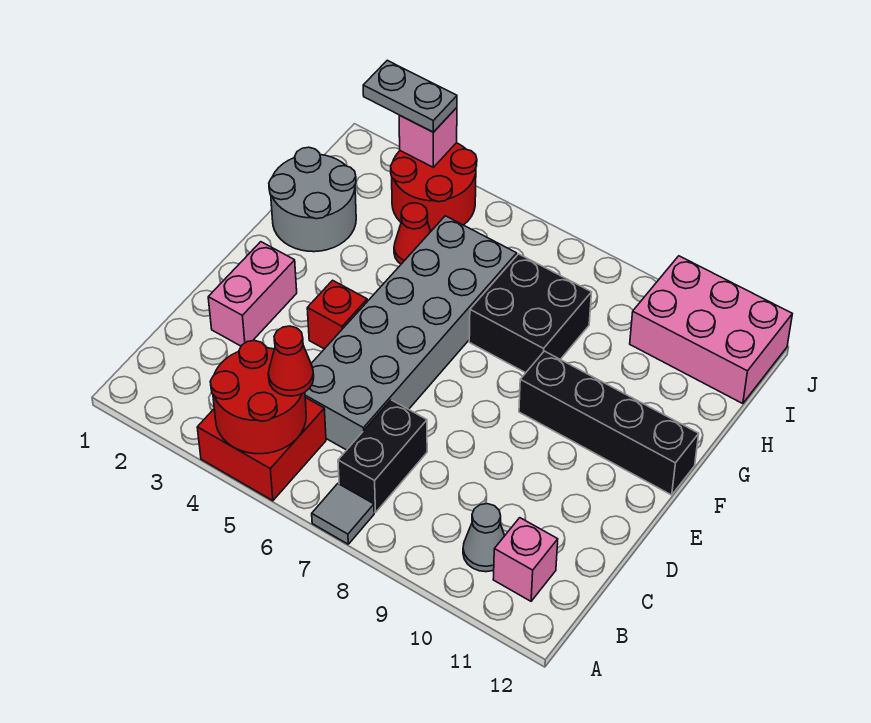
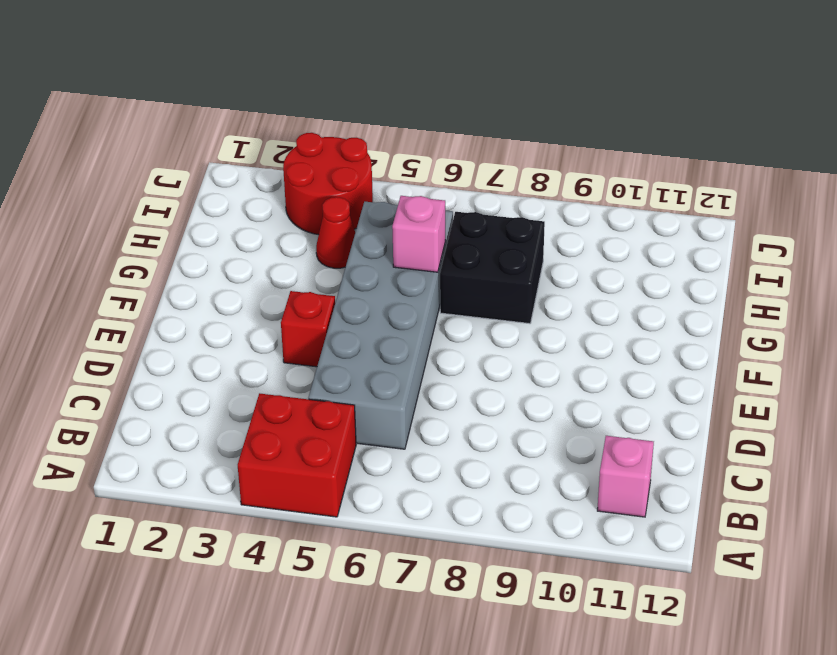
pink brick G6 level 2 -> pink brick J3 level 2
none -> grey tile A7 level 1
none -> black brick B7:C7 level 1
none -> grey cone B10 level 1

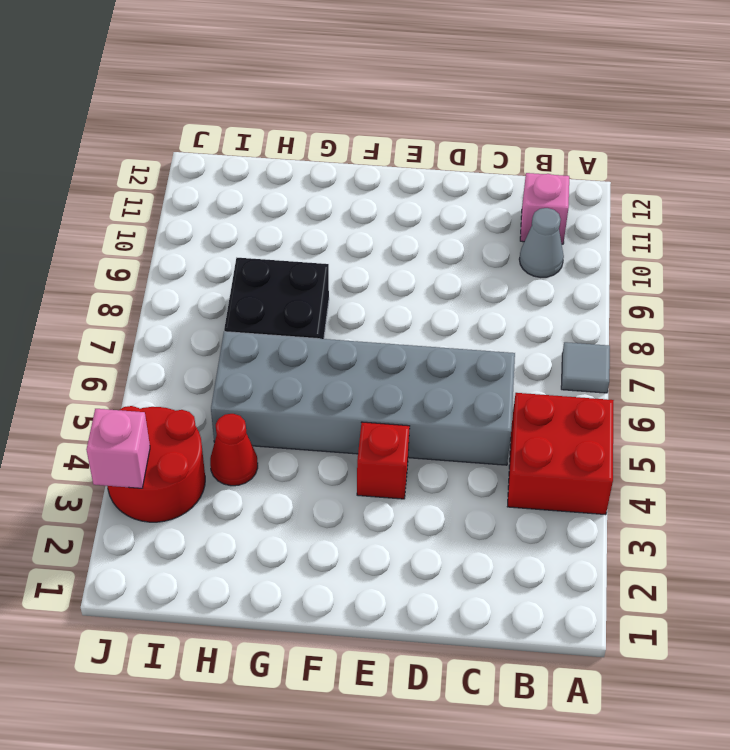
none -> black brick B7:C7 level 1
none -> pink brick D2:E2 level 1
none -> black brick F9:F12 level 1

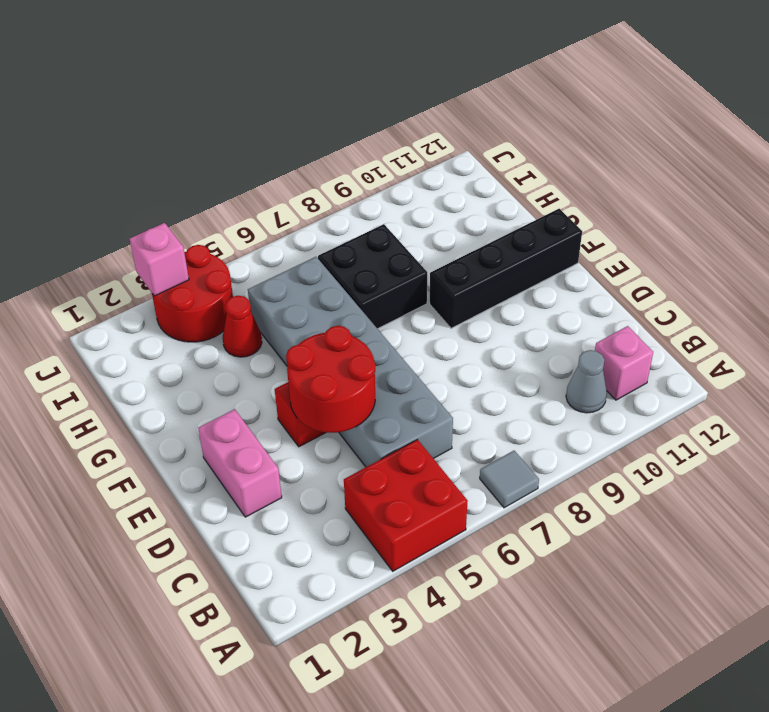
red round brick D4:E5 level 2 -> red round brick A4:B5 level 2
none -> black brick B7:C7 level 1
none -> grey round brick G1:H2 level 1
none -> pink brick I10:J12 level 1

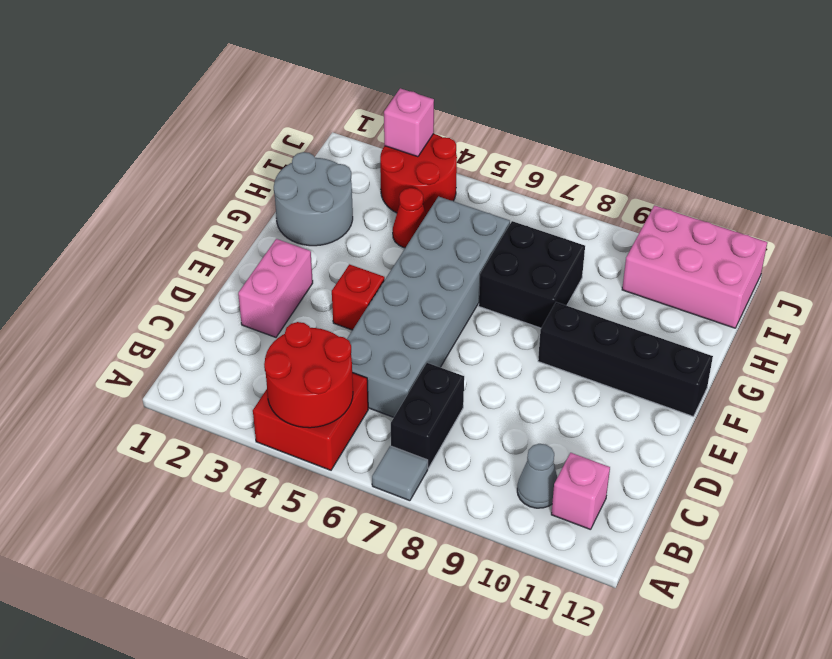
none -> red cone B5 level 3
none -> grey plate J2:J3 level 3

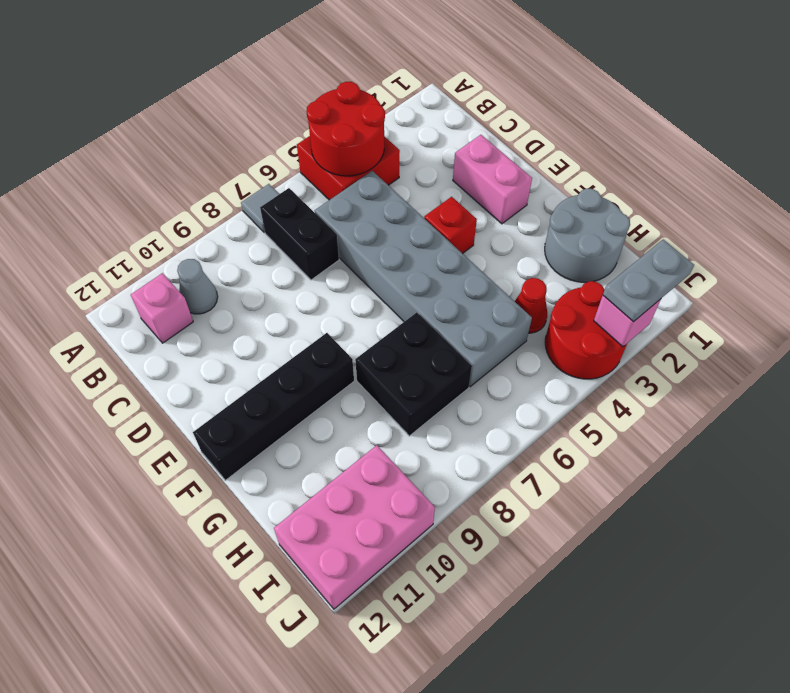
none -> red cone B5 level 3

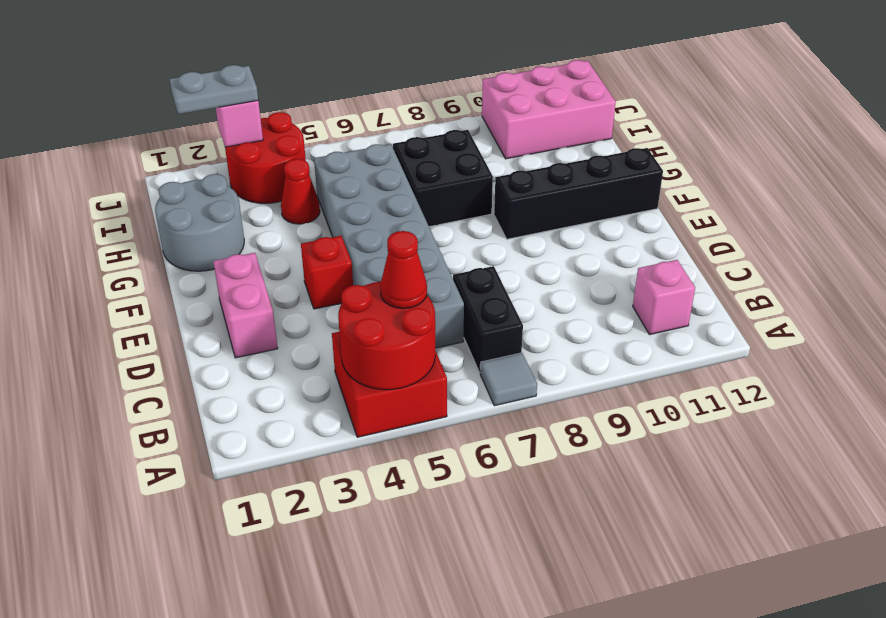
none -> grey cone B10 level 1

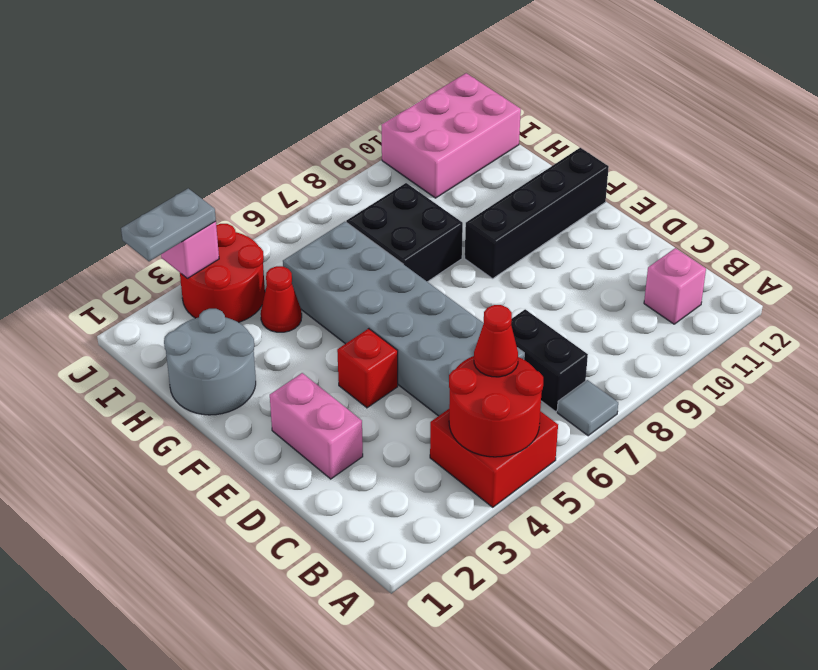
none -> grey cone B10 level 1

